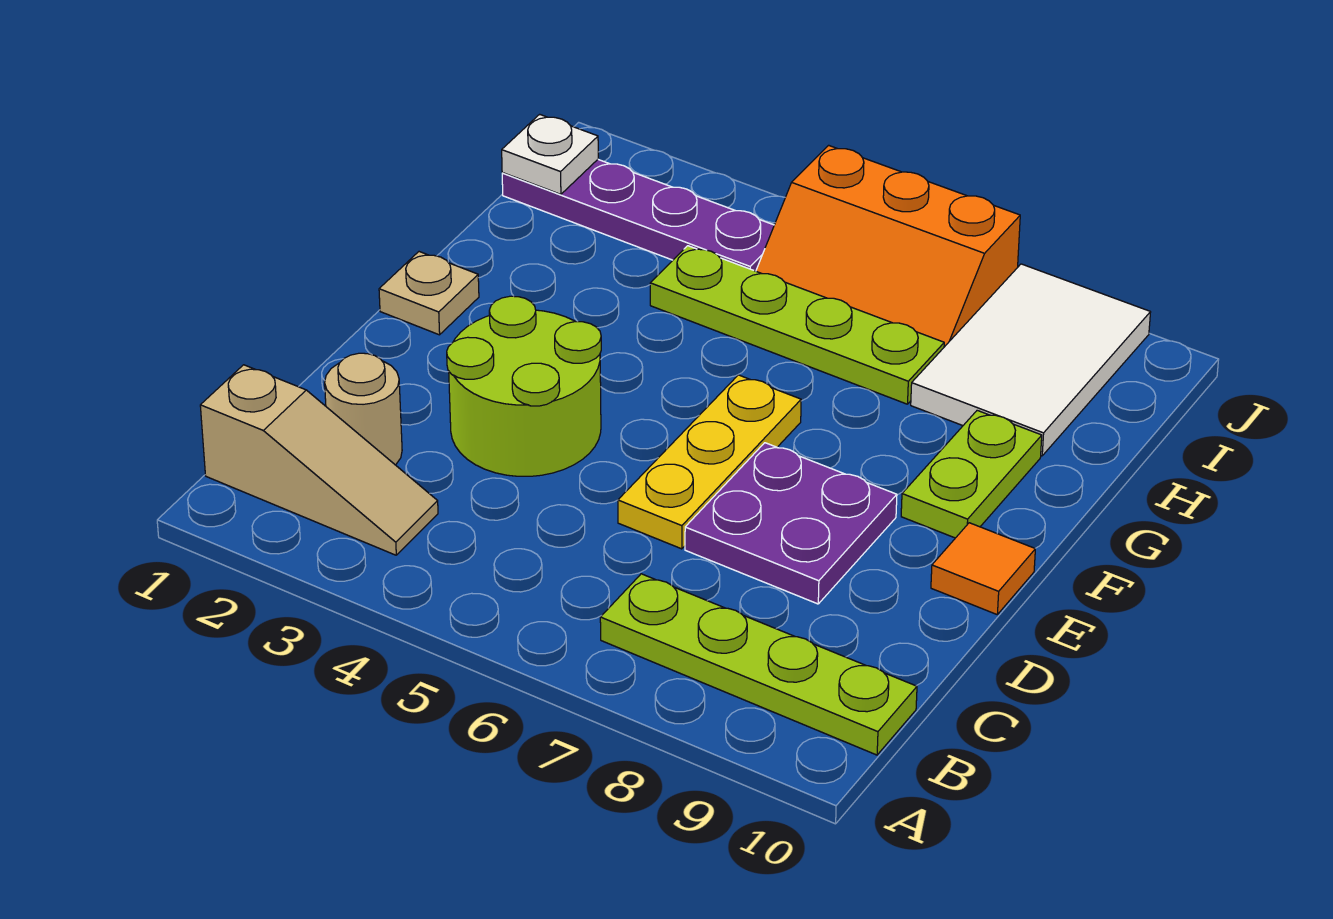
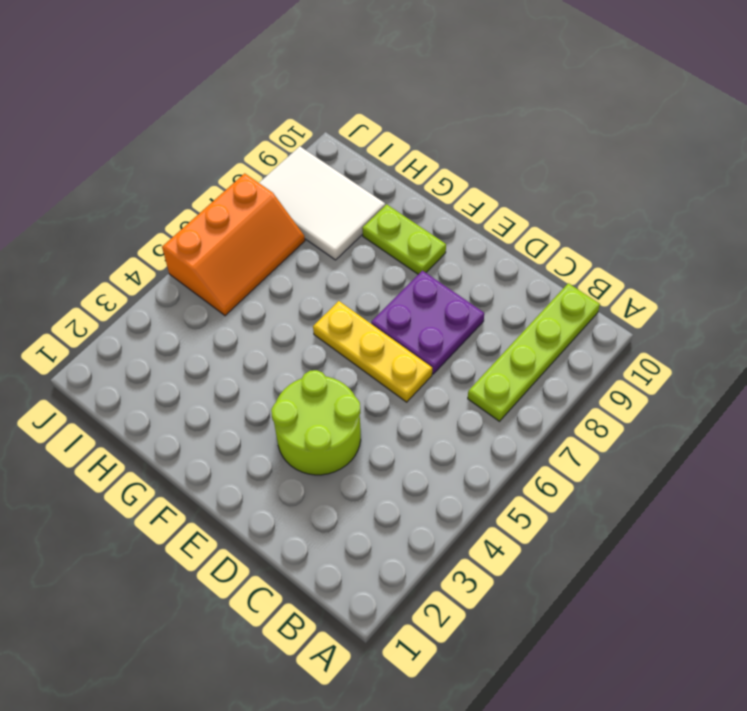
none -> tan slope B1:B3 level 1 top 1
none -> tan round brick C2 level 1
none -> orange tile E10 level 1

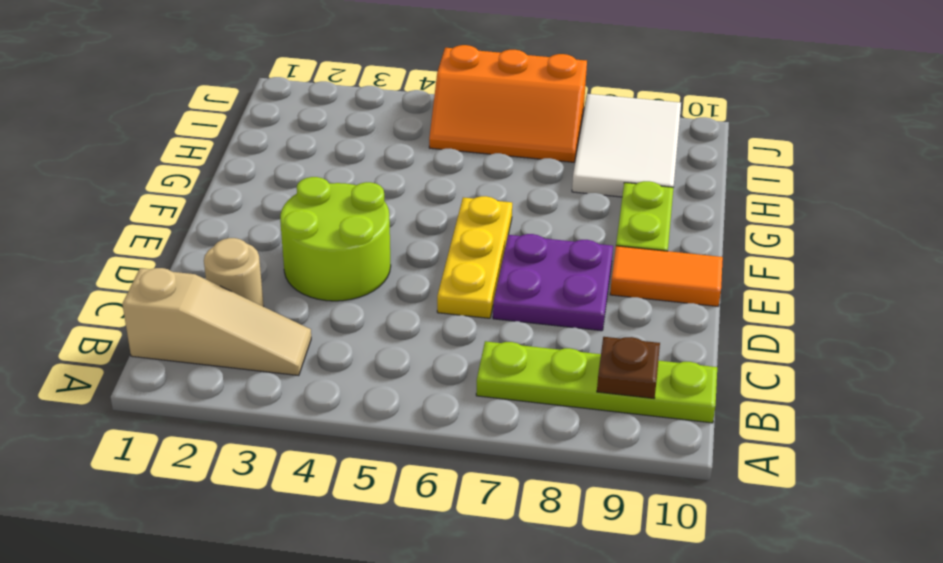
brown plate B9 level 2 -> none
orange tile E9:E10 level 1 -> orange tile E10 level 1
none -> tan plate F1 level 1
none -> lime plate H4:H7 level 1
none -> purple plate I1:I4 level 1

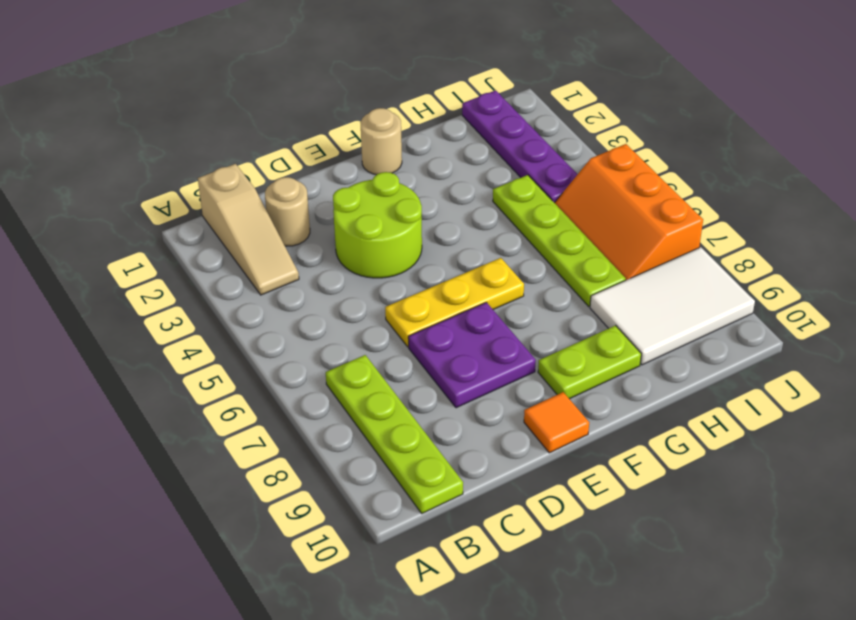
tan round brick F1 level 1 -> tan plate F1 level 1
none -> white plate I1 level 2

